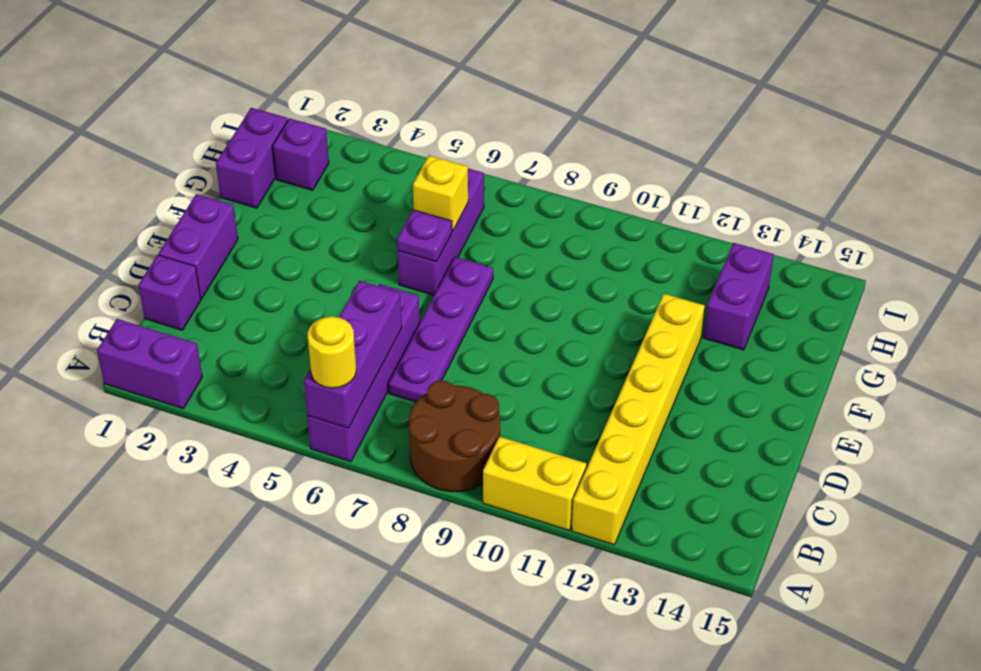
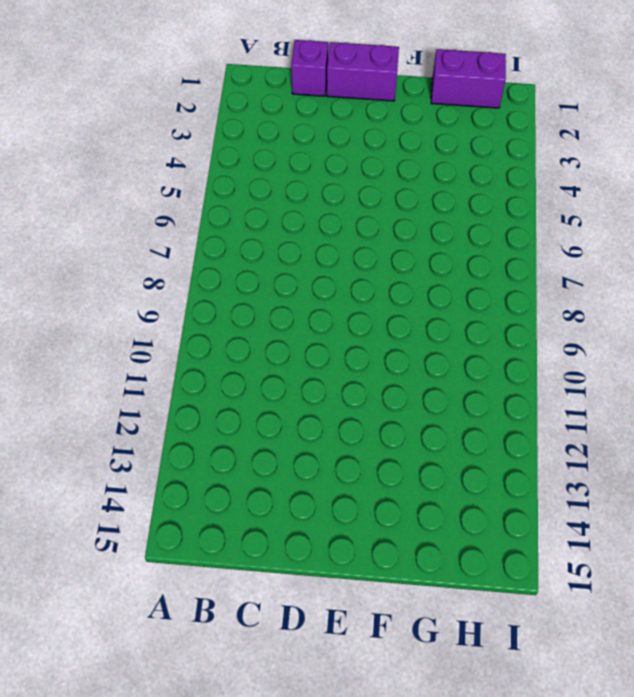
none -> purple brick A1:A2 level 1
none -> purple brick A6:D6 level 1
none -> brown round brick A8:B9 level 1

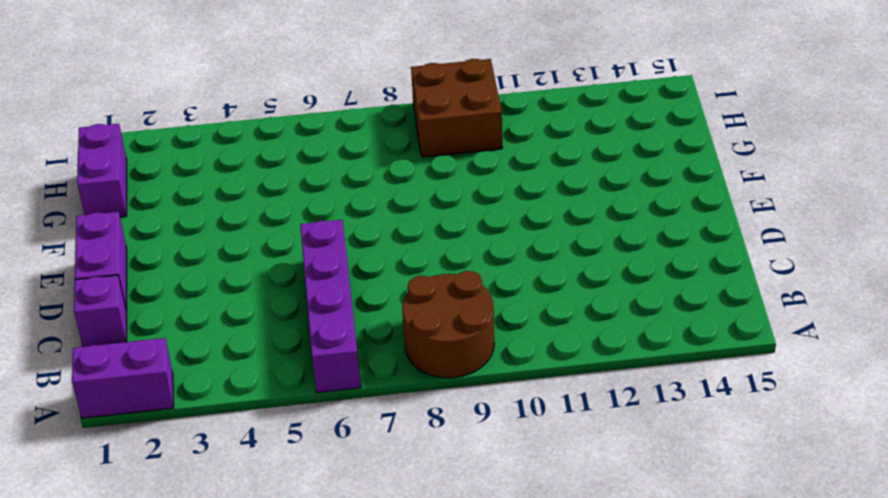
brown brick H9:I10 level 1 -> none
none -> yellow brick A10:A11 level 1
none -> yellow brick A12:F12 level 1
none -> purple plate C7:F7 level 1

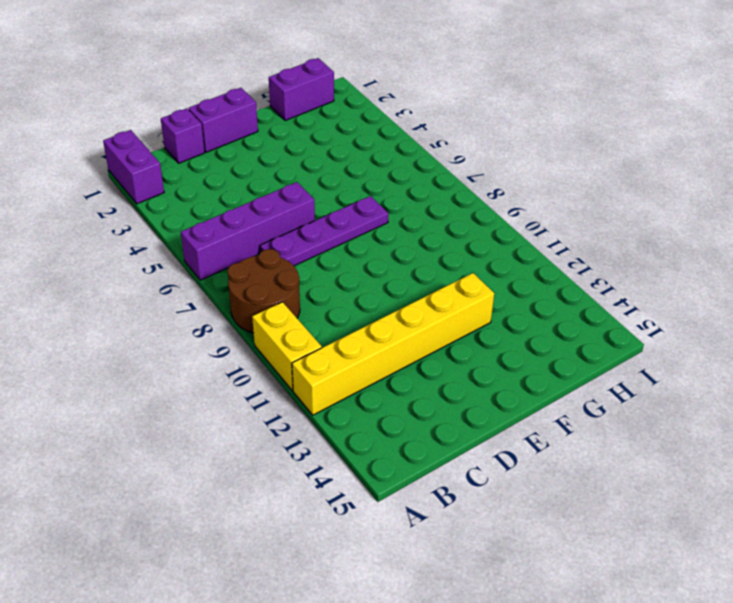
none -> purple brick F6:H6 level 1
none -> purple brick G13:H13 level 1
none -> purple brick H2 level 1

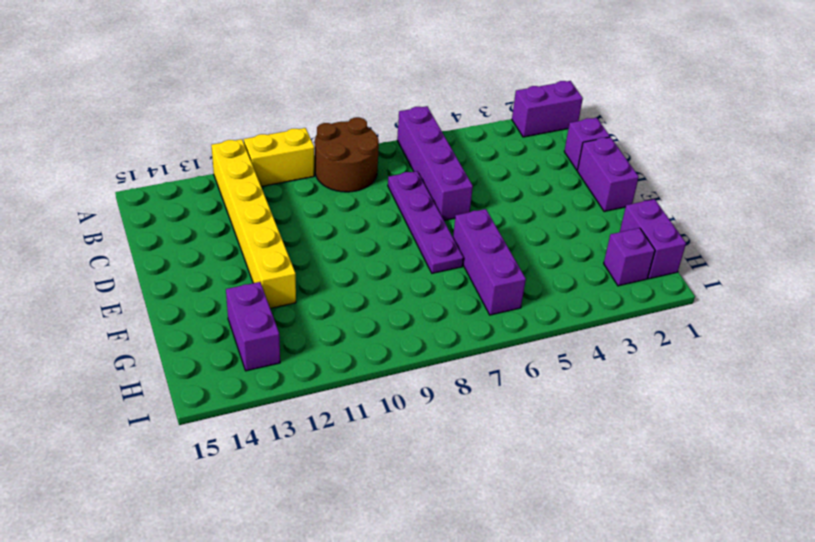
none -> purple brick A6:C6 level 2
none -> purple plate F6 level 2
none -> yellow brick G6 level 2

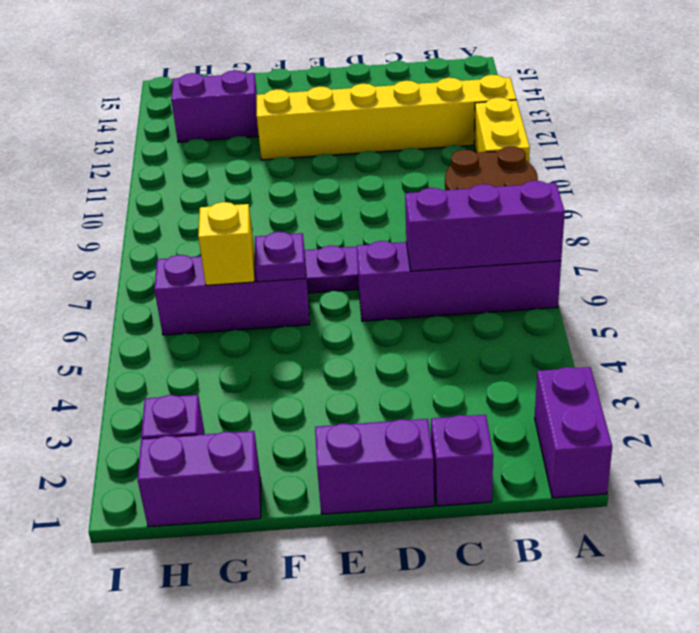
none -> yellow round brick A6 level 3

